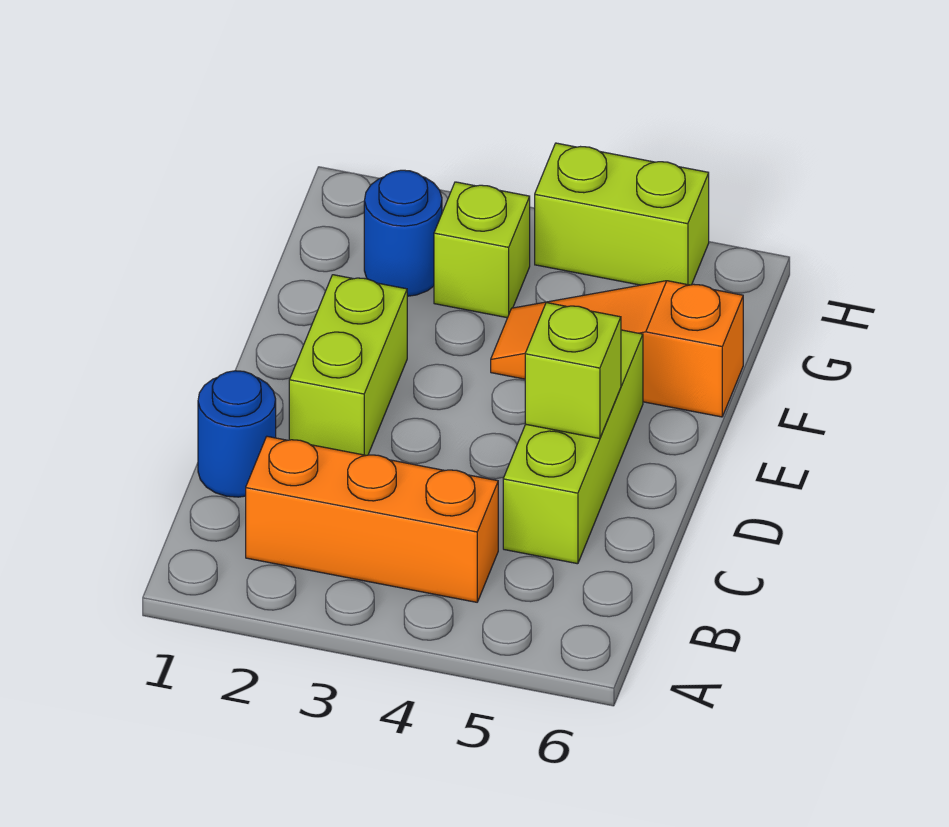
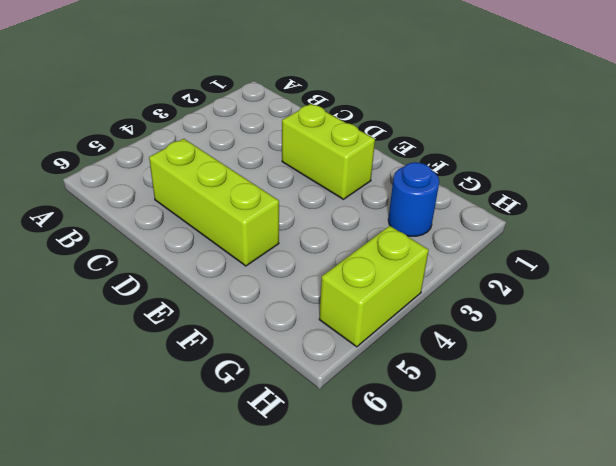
none -> orange brick B2:B4 level 1
none -> blue round brick C1 level 1

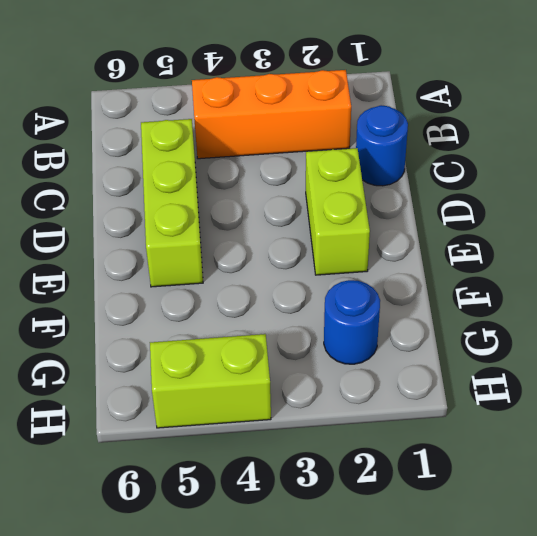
none -> orange slope F4:F6 level 1 top 6
none -> lime brick G3 level 1

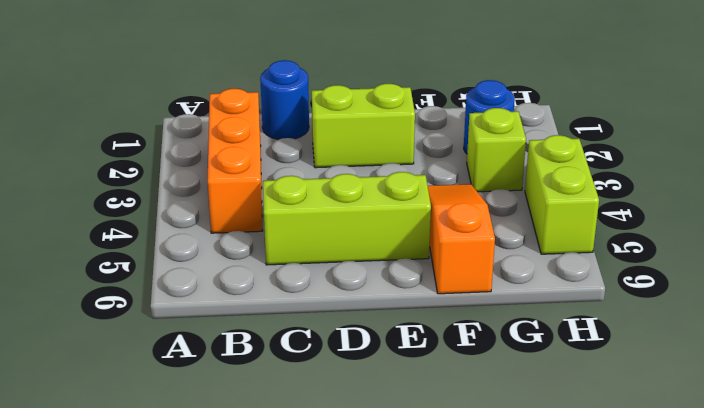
none -> lime brick D5 level 2

